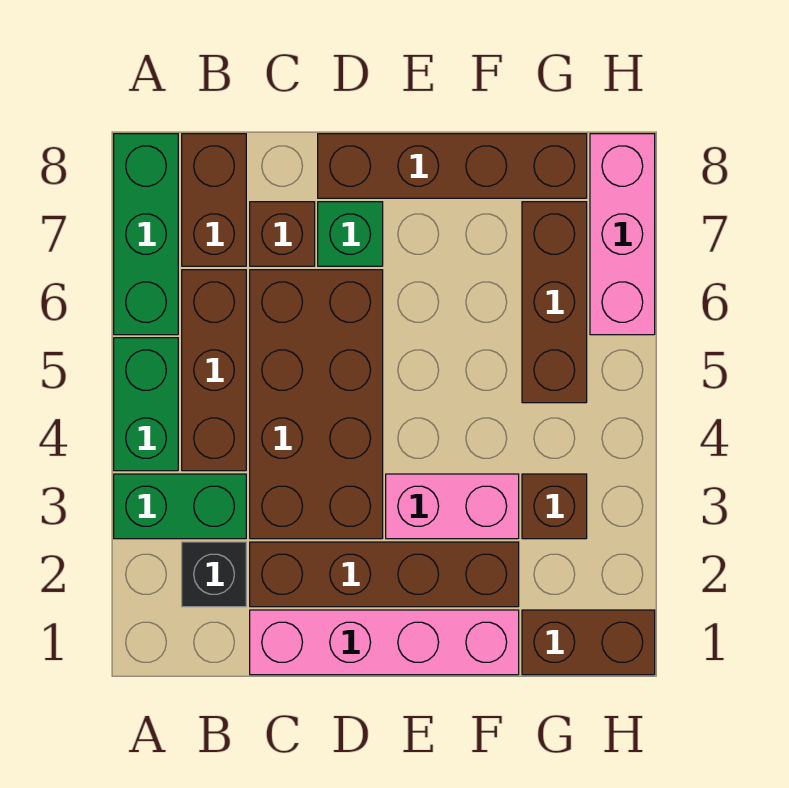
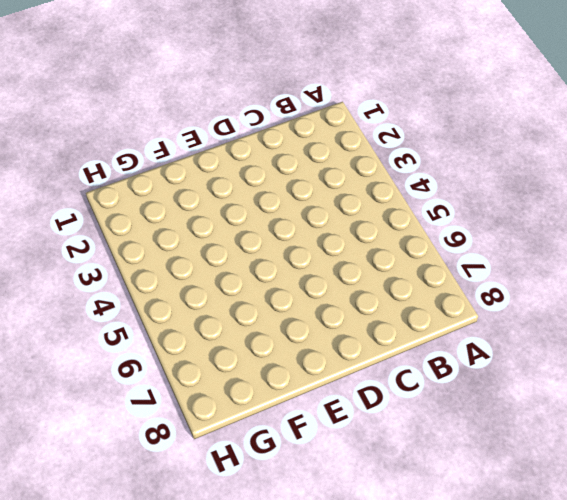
none -> green brick A3:B3 level 1
none -> green brick A4:A5 level 1
none -> green brick A6:A8 level 1

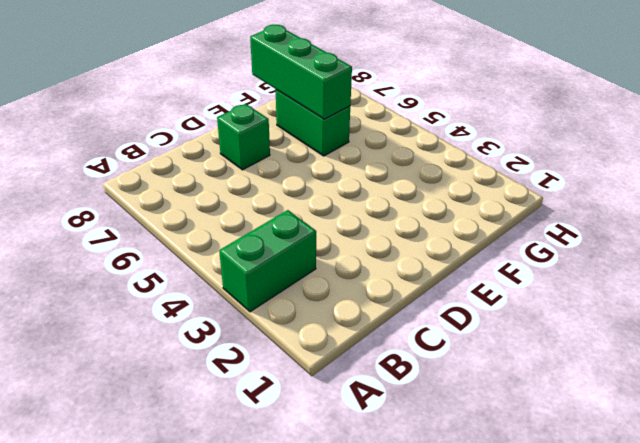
green brick F6:F7 level 1 -> green brick A4:A5 level 1
green brick F6:F8 level 2 -> green brick A6:A8 level 1
none -> black brick B2 level 1
none -> brown brick B4:B6 level 1
none -> brown brick B7:B8 level 1

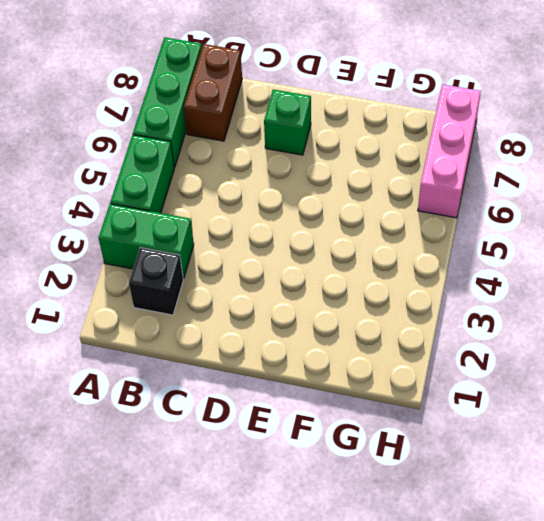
none -> brown brick B4:B6 level 1
none -> pink brick C1:F1 level 1
none -> brown brick C2:F2 level 1

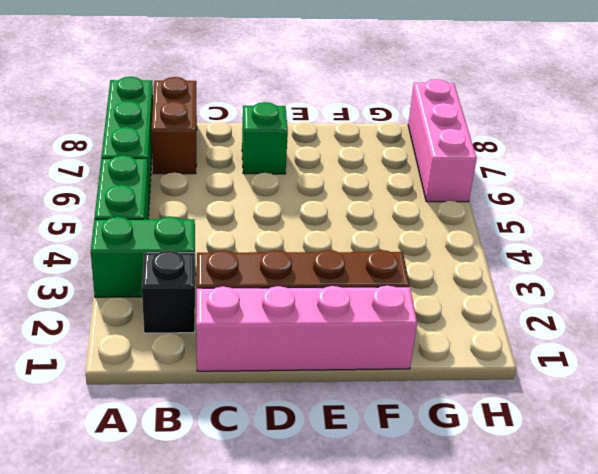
none -> brown brick B4:B6 level 1
none -> brown brick C3:D6 level 1
none -> brown brick C7 level 1

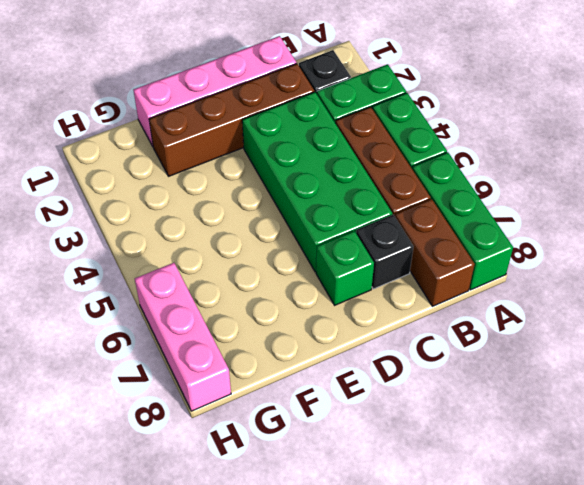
green brick C3:D6 level 1 -> brown brick C3:D6 level 1
black brick C7 level 1 -> brown brick C7 level 1
none -> brown brick D8:G8 level 1
none -> pink brick E3:F3 level 1
none -> brown brick G1:H1 level 1

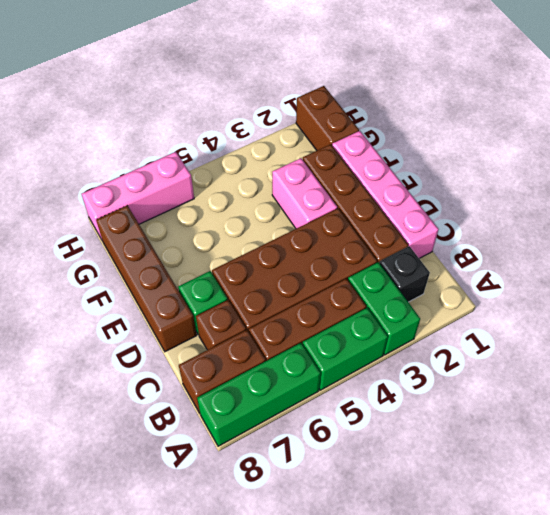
none -> brown brick G3 level 1
none -> brown brick G5:G7 level 1

